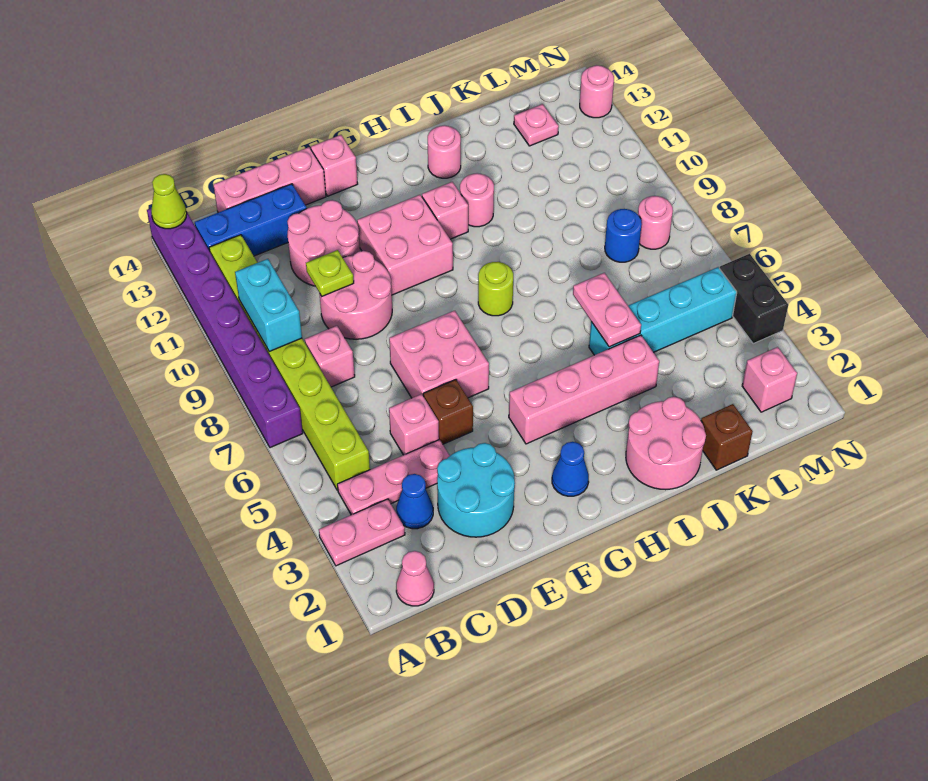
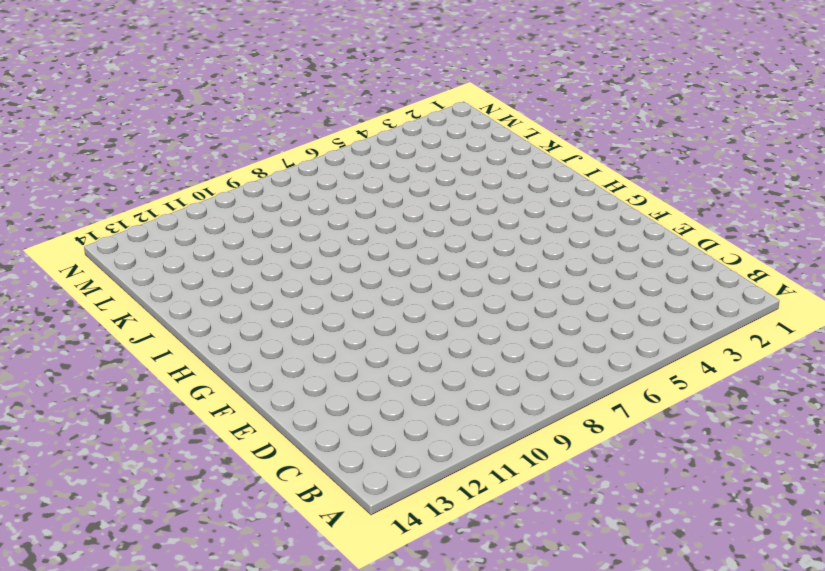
none -> pink plate A3:B3 level 1
none -> purple brick A7:A14 level 1
none -> pink cone B1 level 1
none -> pink plate B4:D4 level 1

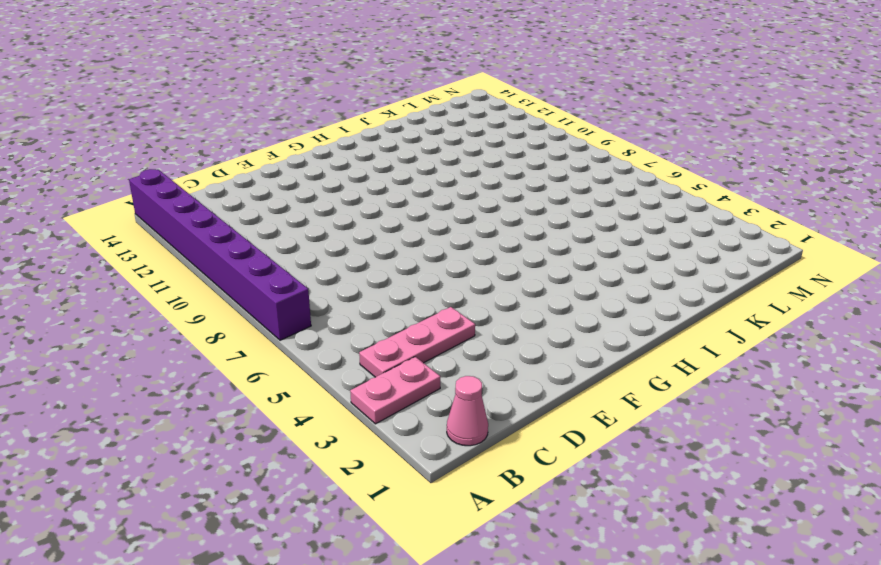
none -> lime brick B5:B12 level 1
none -> blue brick B13:D13 level 1
none -> blue cone C3 level 1
none -> pink brick C8 level 1

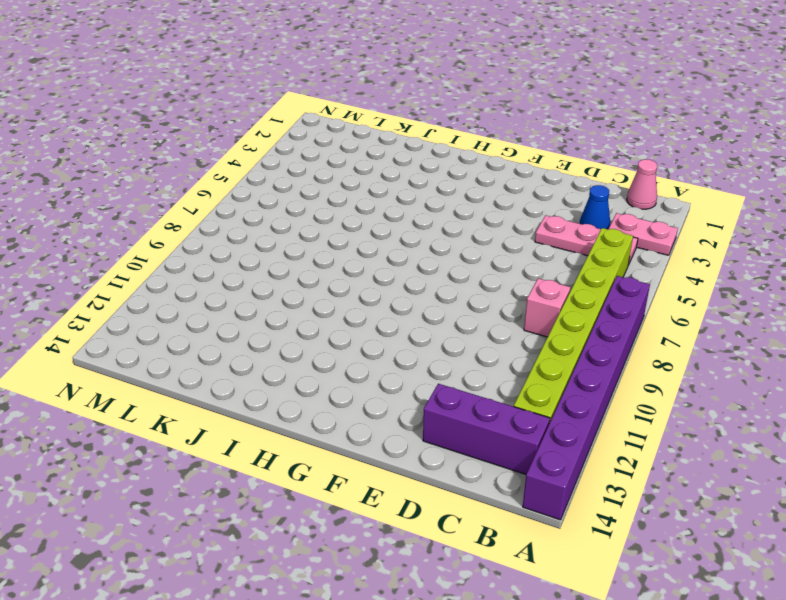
purple brick B13:D13 level 1 -> blue brick B13:D13 level 1
none -> pink brick C14:E14 level 1
none -> cyan round brick D2:E3 level 1
none -> pink brick D5 level 1
none -> pink round brick D9:E10 level 1

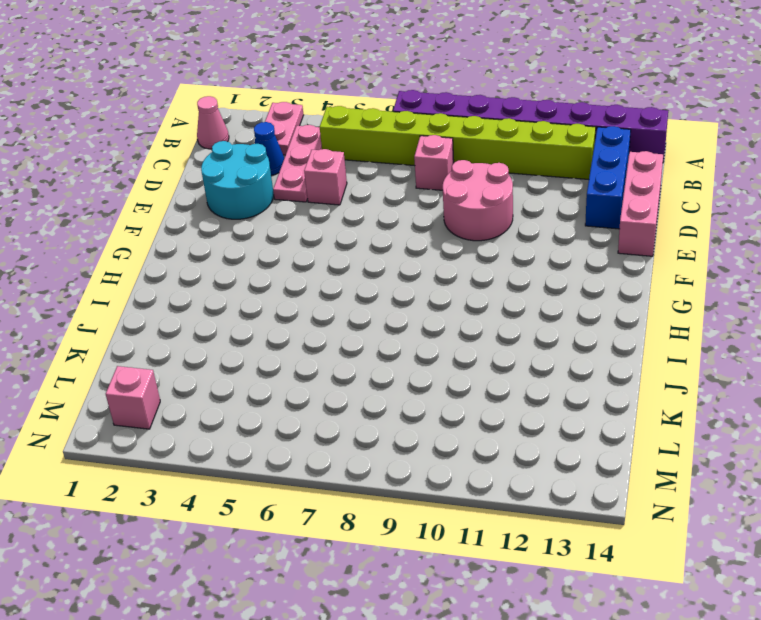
none -> pink round brick D11:E12 level 1
none -> brown brick E5 level 1
none -> pink brick E6:F7 level 1
none -> pink brick F10:G11 level 1

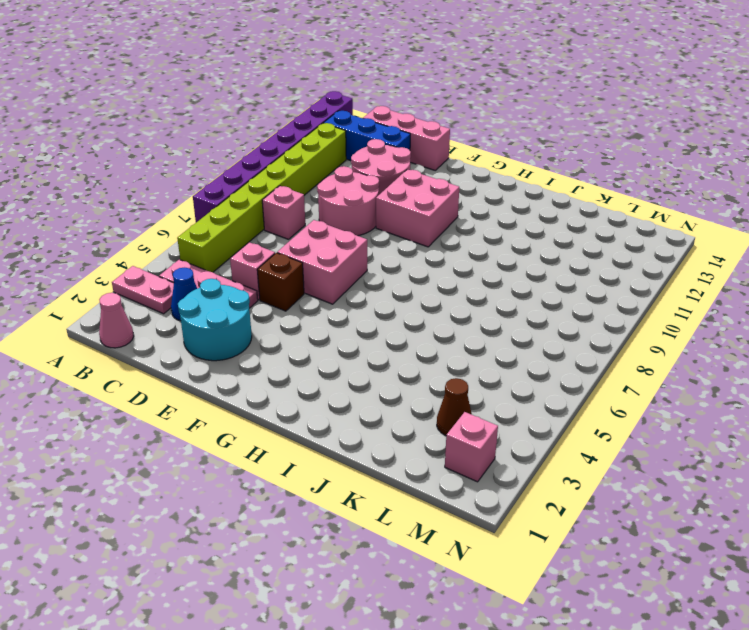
brown cone L3 level 1 -> none
none -> pink brick F14 level 1
none -> blue cone G2 level 1
none -> pink brick G4:J4 level 1
none -> lime round brick H8 level 1

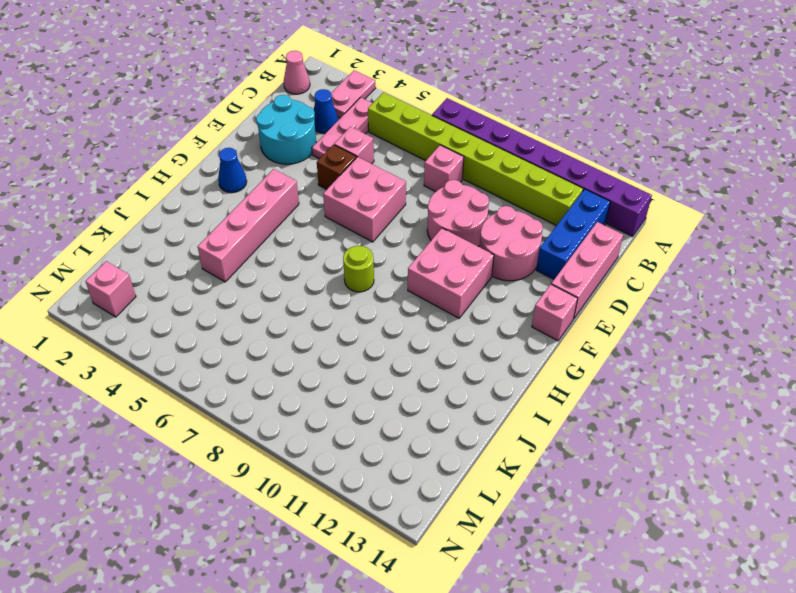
none -> pink brick H11 level 1
none -> pink round brick I1:J2 level 1
none -> pink round brick I11 level 1
none -> pink round brick I13 level 1

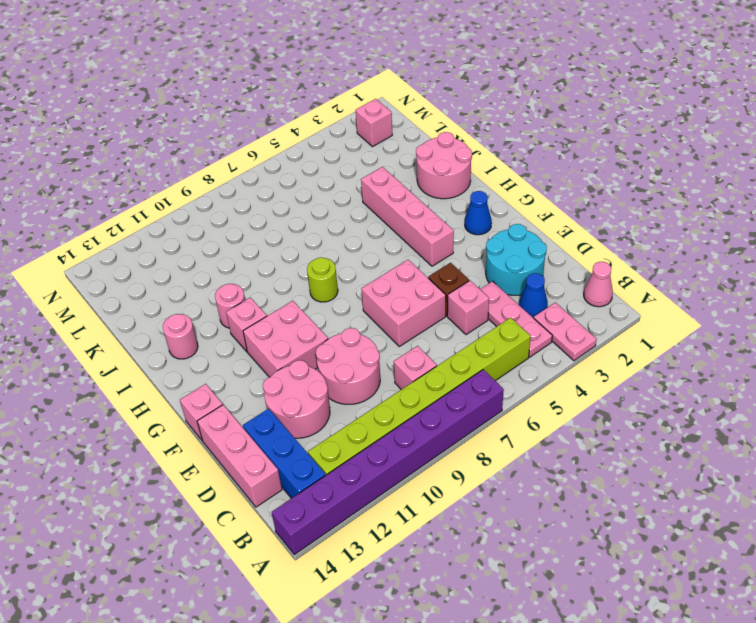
none -> cyan brick J5:M5 level 1
none -> brown brick K1 level 1
none -> blue round brick L8 level 1
none -> pink plate L13 level 1

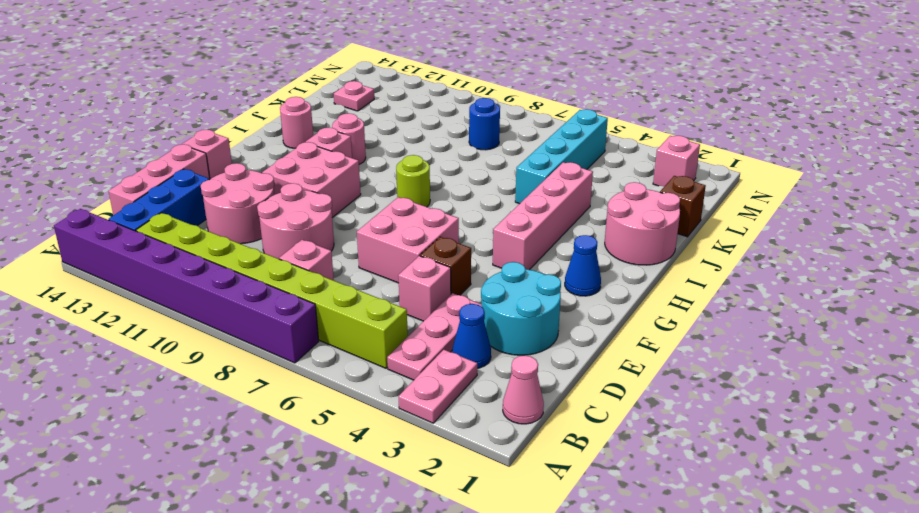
none -> pink round brick M8 level 1
none -> black brick N4:N5 level 1
none -> pink round brick N13 level 1
none -> lime cone A14 level 2

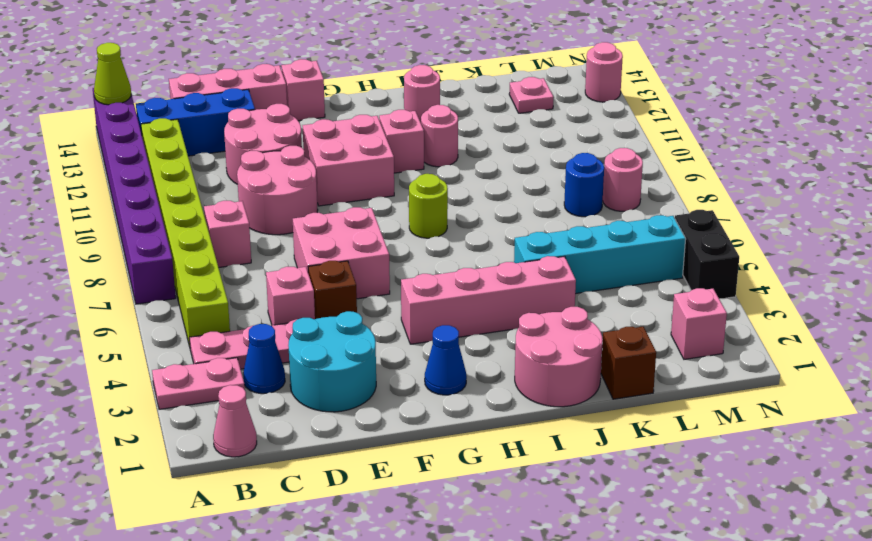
none -> cyan brick B9:B10 level 2
none -> lime plate D10 level 2
none -> pink plate J5:J6 level 2

